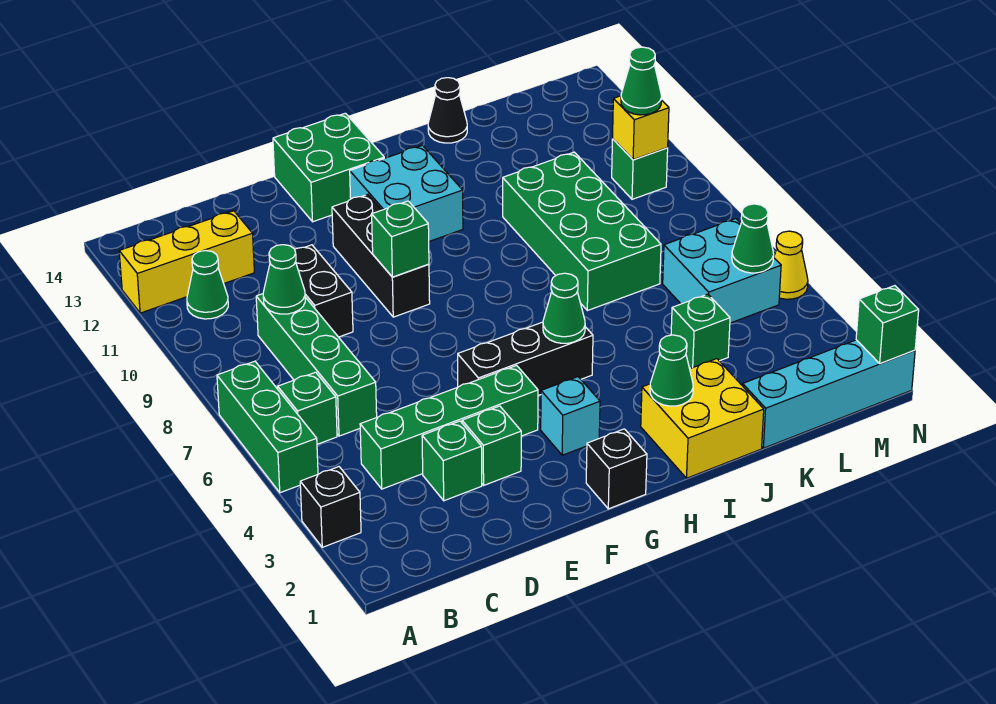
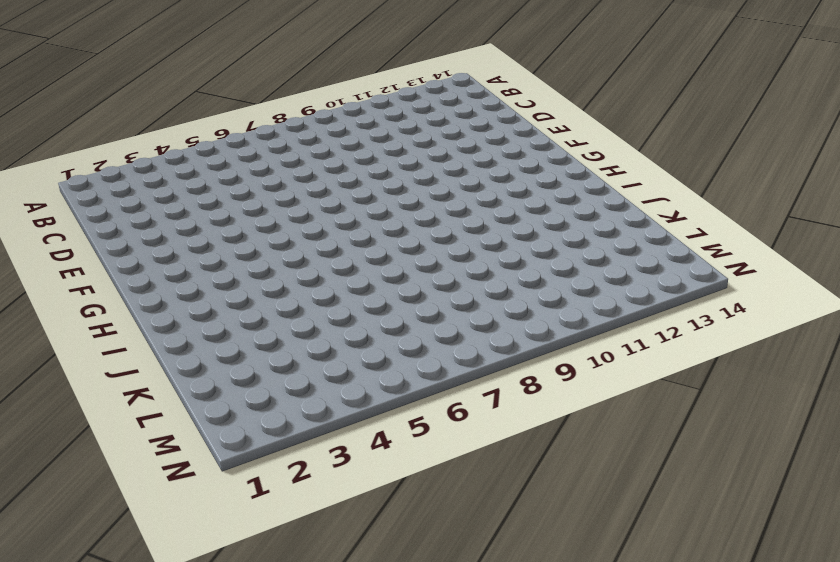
none -> black brick A3 level 1
none -> green brick A5:A7 level 1
none -> yellow brick A12:C12 level 1
none -> green brick B6 level 1

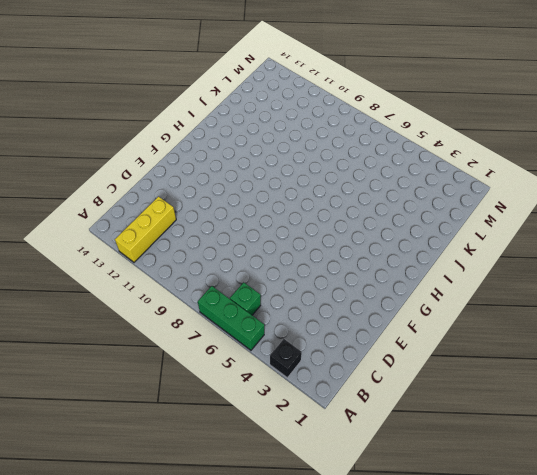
none -> green cone B11 level 1
none -> green brick C4:F4 level 1
none -> green brick C6:C9 level 1
none -> green brick D3 level 1

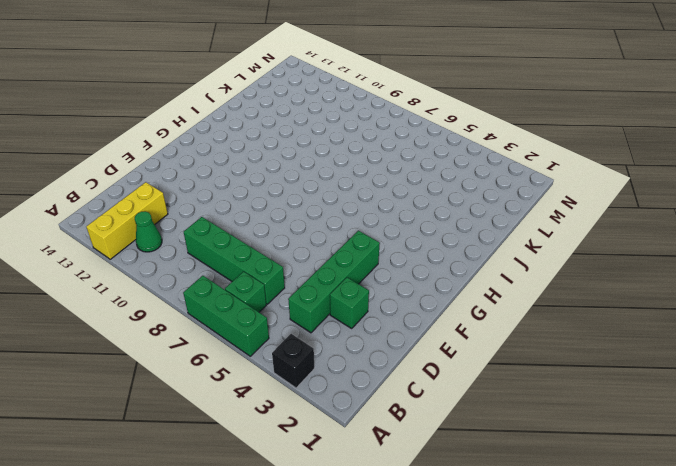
none -> black brick D9:D10 level 1
none -> green brick E3 level 1
none -> black brick F5:H5 level 1
none -> black brick F9:F11 level 1

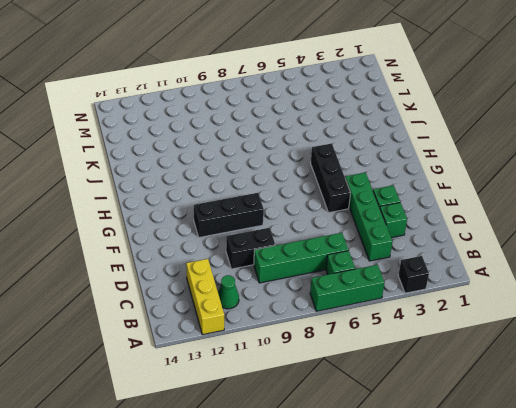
none -> green brick F13:G14 level 1
none -> black brick G1 level 1
none -> cyan brick G3 level 1
none -> cyan brick G11:H12 level 1

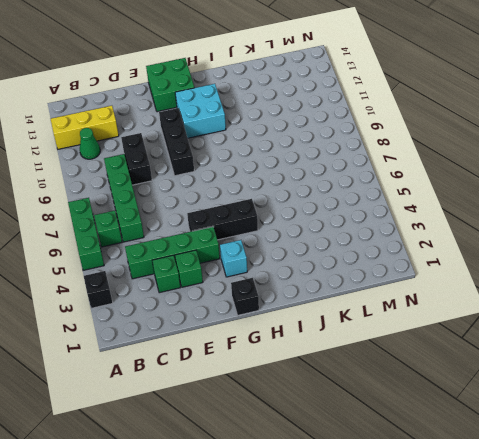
none -> yellow brick I1:J2 level 1
none -> green brick J7:K10 level 1
none -> black cone J14 level 1
none -> cyan brick K1:N1 level 1

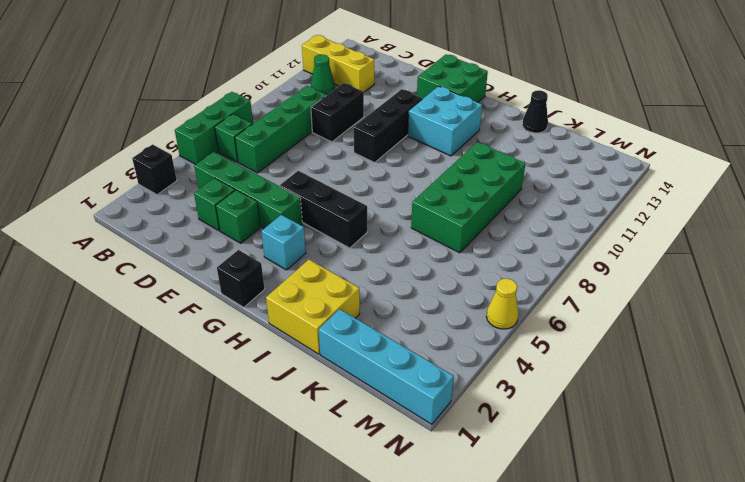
none -> green brick K4 level 1
none -> cyan brick L5:M6 level 1
none -> green brick M10 level 1
none -> green cone C9 level 2

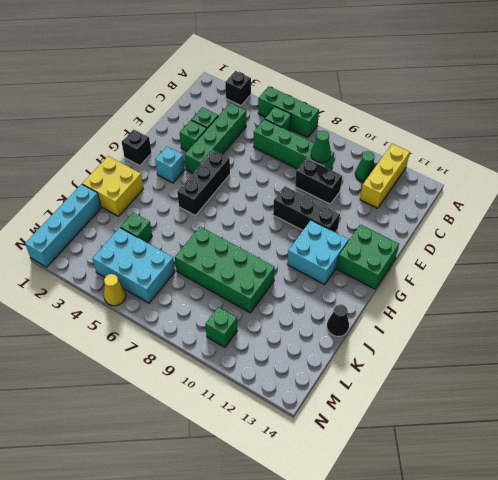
cyan brick L4:M6 level 1 -> cyan brick L5:M6 level 1
none -> green brick F9 level 2
none -> green cone H5 level 2
none -> green cone I2 level 2
none -> green cone M5 level 2

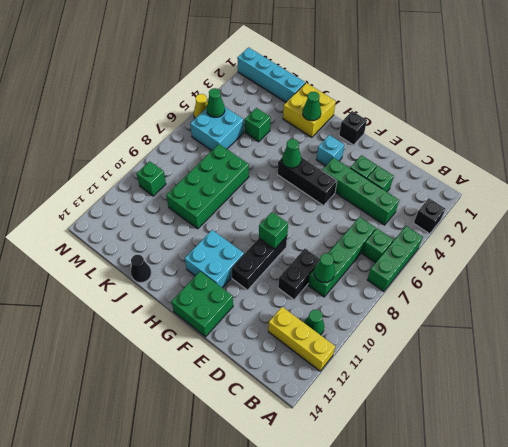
none -> yellow brick M10 level 2
none -> green brick N1 level 2
none -> green cone M10 level 3

